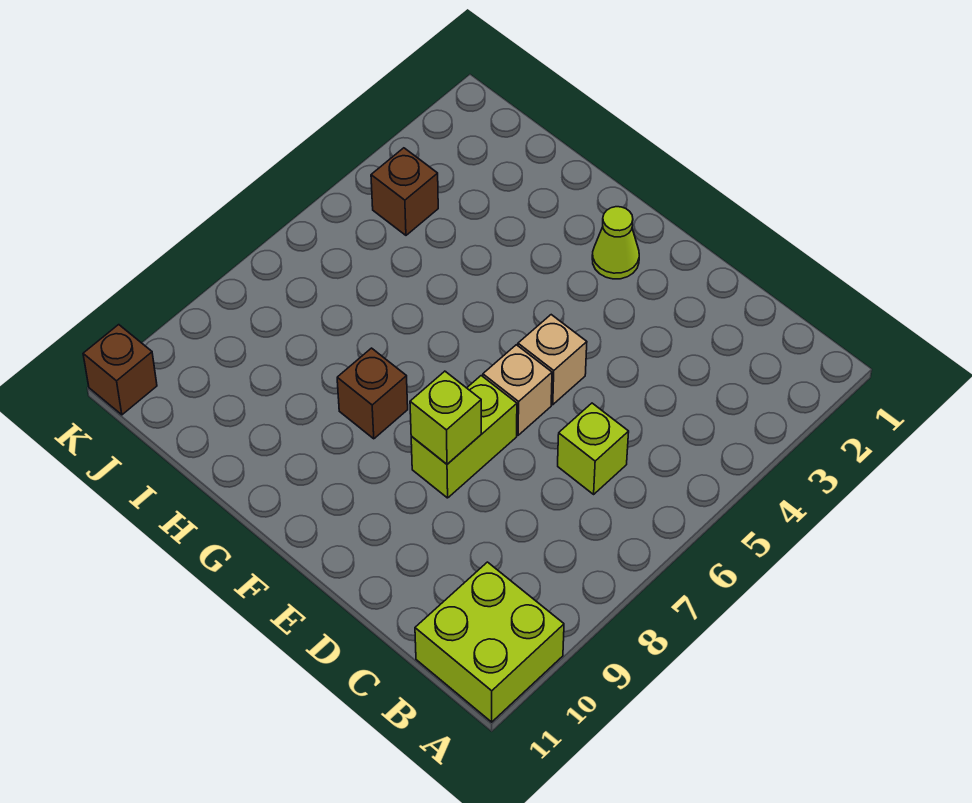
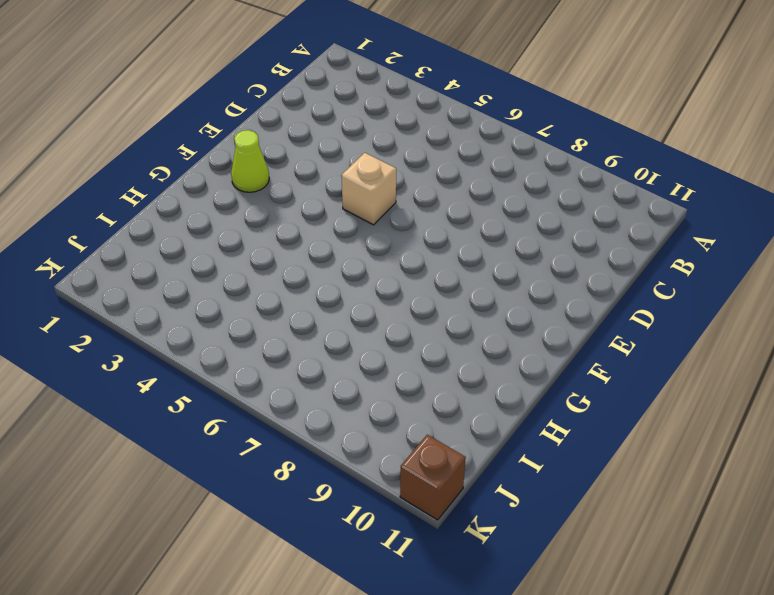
none -> lime brick A10:B11 level 1
none -> lime brick C6 level 1

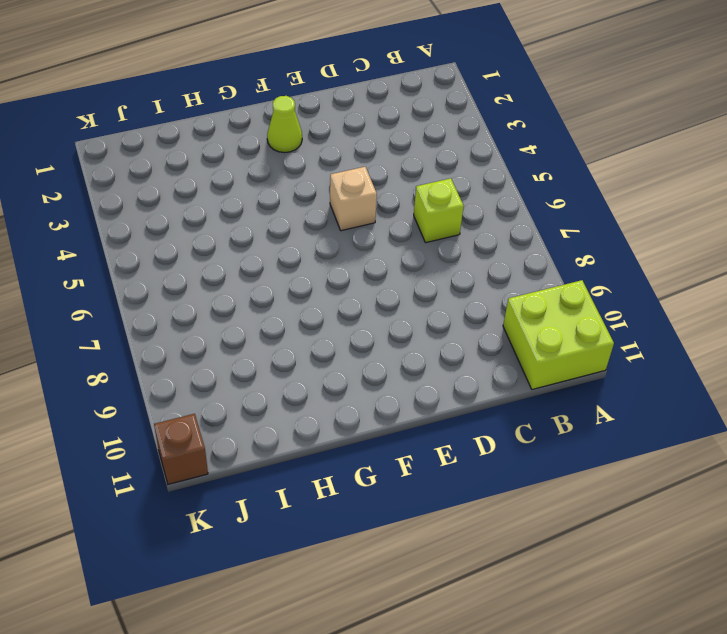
none -> tan brick E6 level 1
none -> lime brick E7:E8 level 1

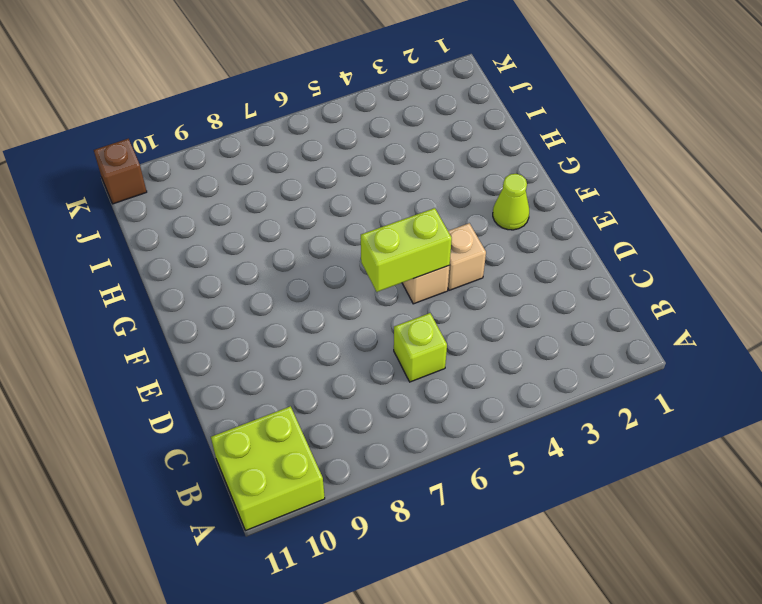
tan brick E4 level 1 -> tan brick E6 level 1
lime brick E5:E6 level 2 -> lime brick E7:E8 level 1
none -> brown brick G8 level 1
none -> brown brick J4 level 1

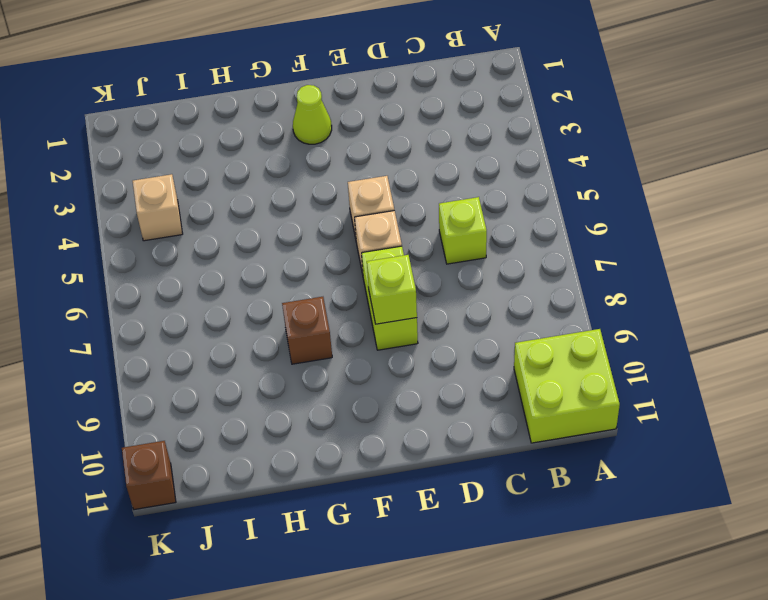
tan brick J4 level 1 -> brown brick J4 level 1

